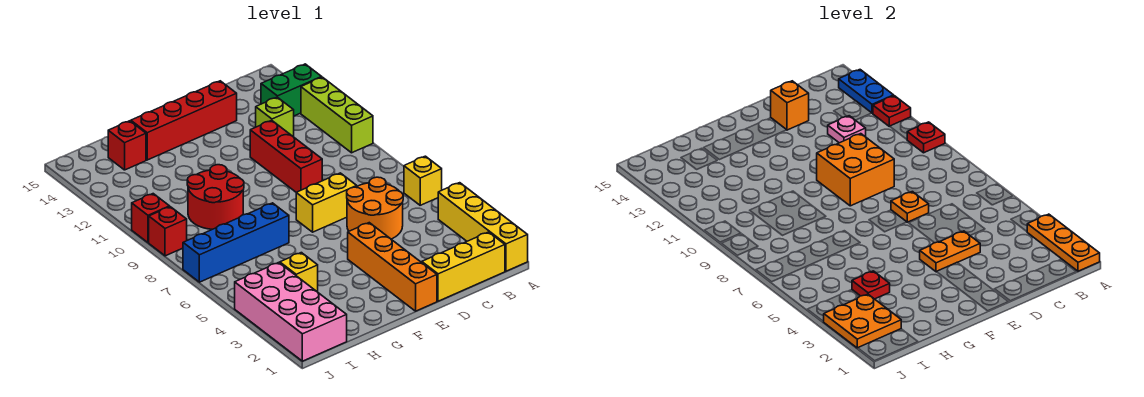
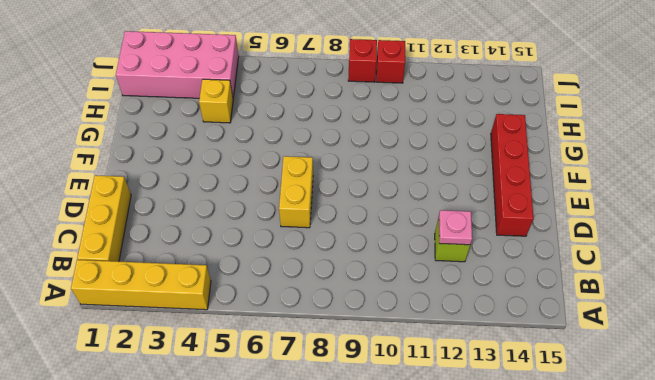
none -> yellow brick A6 level 1
none -> lime brick A10:A12 level 1
none -> green brick A13:B13 level 1

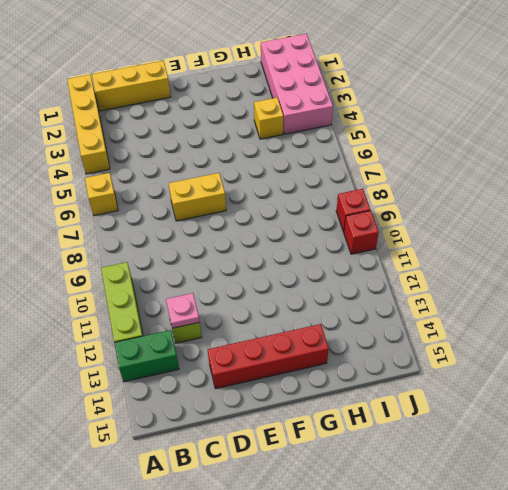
none -> orange round brick C5:D6 level 1
none -> red brick D9:D11 level 1
none -> orange brick E1:E4 level 1

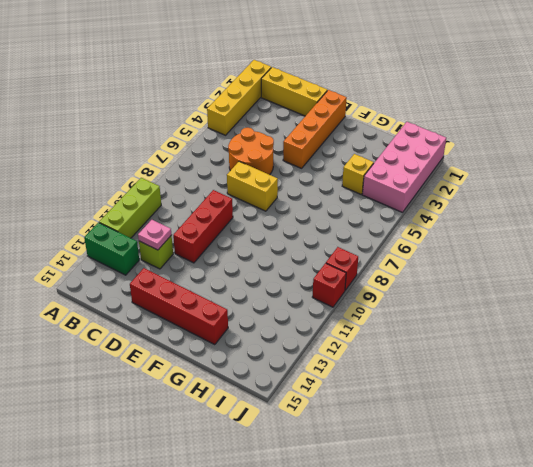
none -> yellow brick A6 level 1
none -> blue brick G7:J7 level 1
none -> red round brick G9:H10 level 1

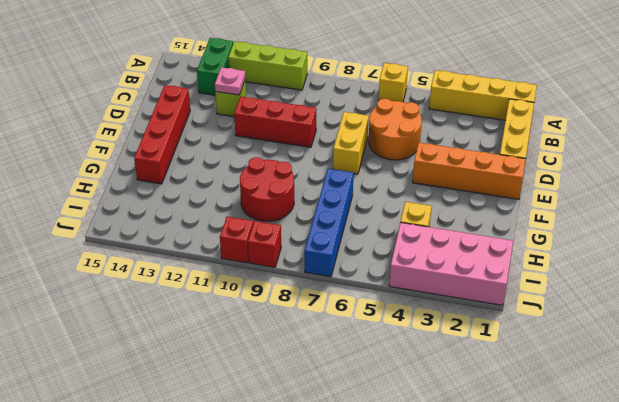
none -> red brick H14 level 1
none -> orange plate A1:A3 level 2
none -> red plate A10 level 2

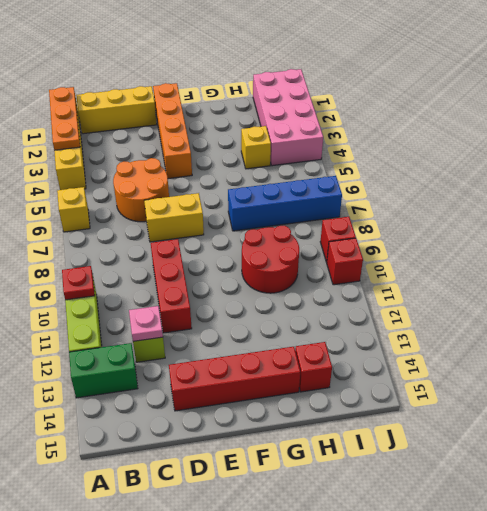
none -> red plate A12 level 2
none -> blue plate A13:A14 level 2
none -> orange plate D4:E4 level 2

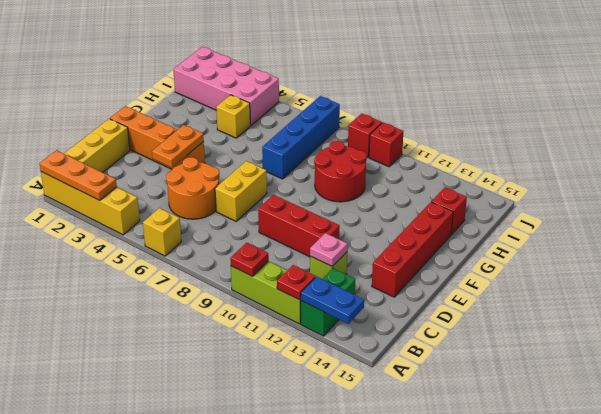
none -> orange plate D7 level 2
none -> orange brick D9:E10 level 2
none -> orange brick D14 level 2

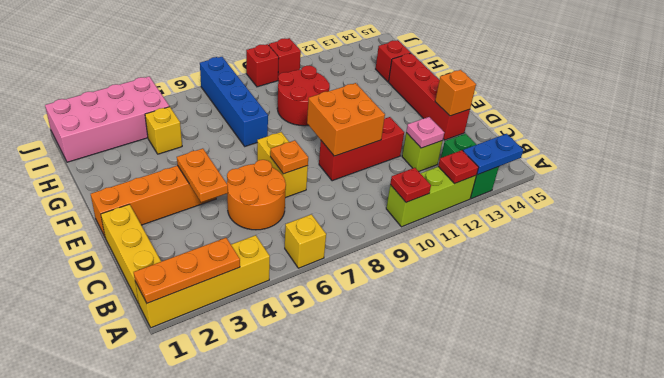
none -> red plate H4 level 2
none -> orange plate I2:J3 level 2

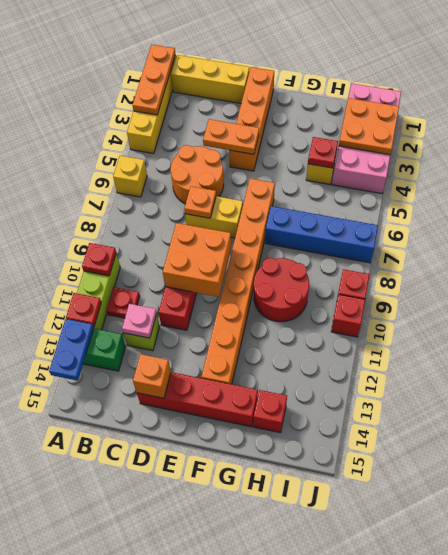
red plate B11 level 1 -> none
orange brick F6:F13 level 1 -> none

